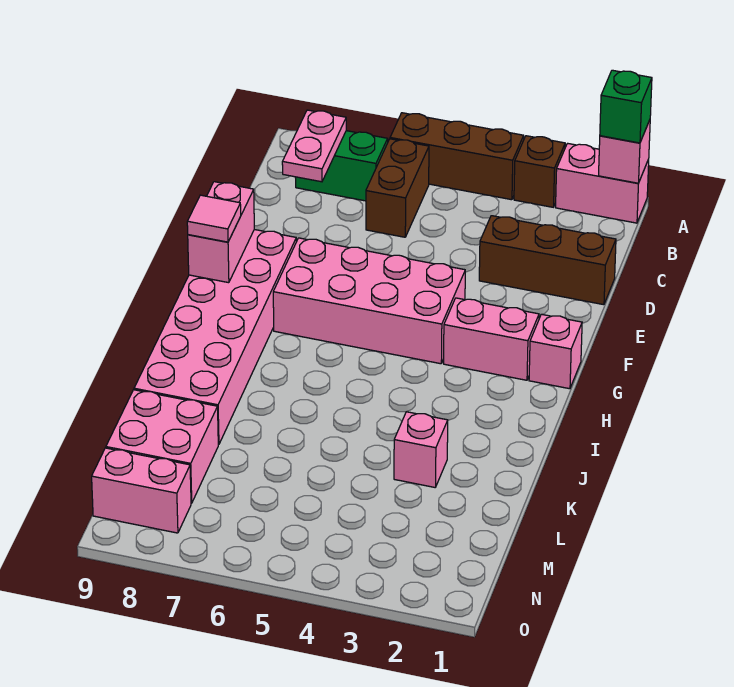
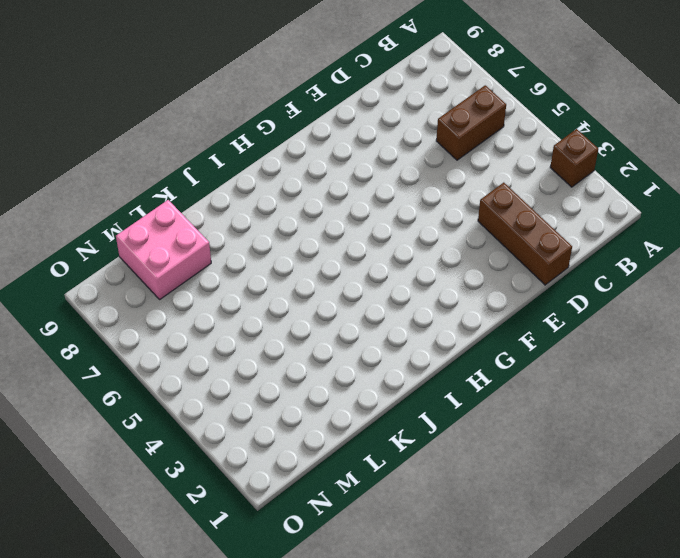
none -> pink brick A1:A2 level 1
none -> brown brick A4:A6 level 1
none -> green brick B7:B8 level 1

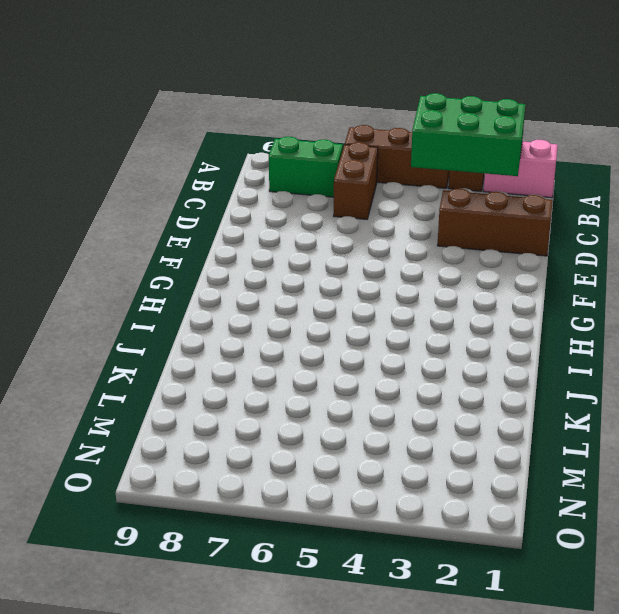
green brick A2:B4 level 2 -> none
none -> pink brick F4:G7 level 1
none -> pink brick F8:K9 level 1
none -> pink brick G1 level 1

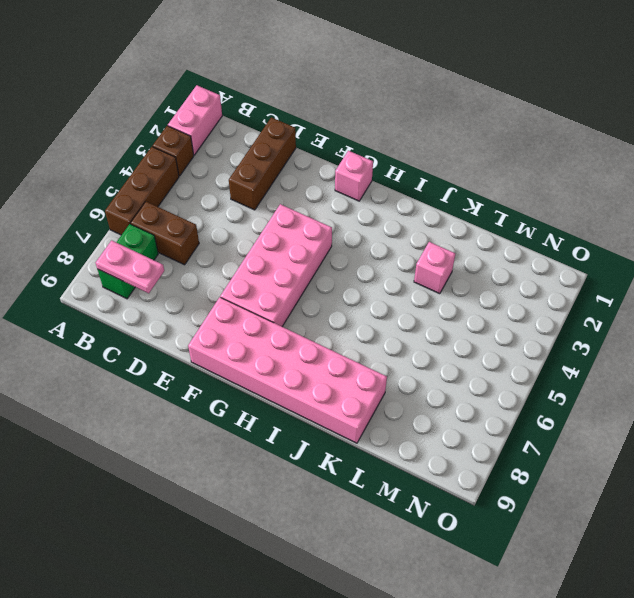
none -> pink brick G2:G3 level 1
none -> pink brick L8:M9 level 1
none -> pink brick N8:N9 level 1

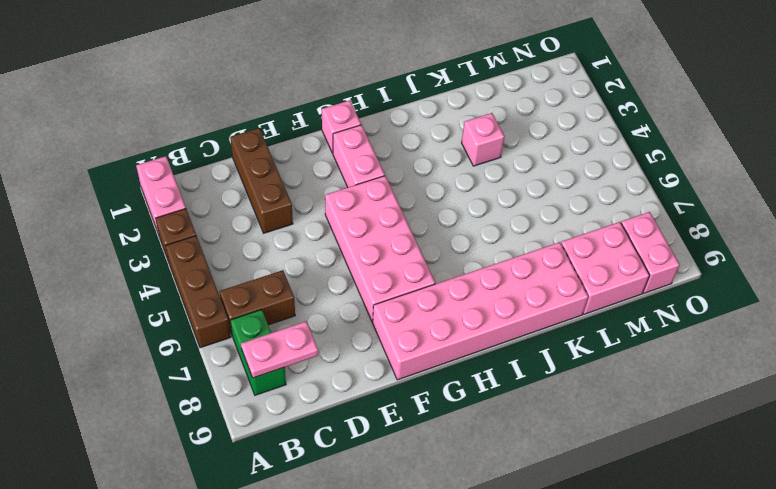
none -> pink brick A1 level 2
none -> pink brick F9:G9 level 2
none -> green brick A1 level 3

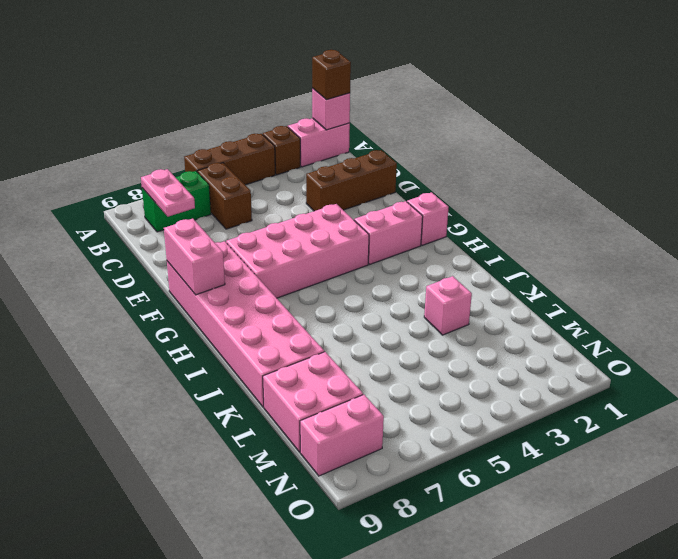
brown brick A1 level 3 -> green brick A1 level 3
none -> pink tile G9 level 3

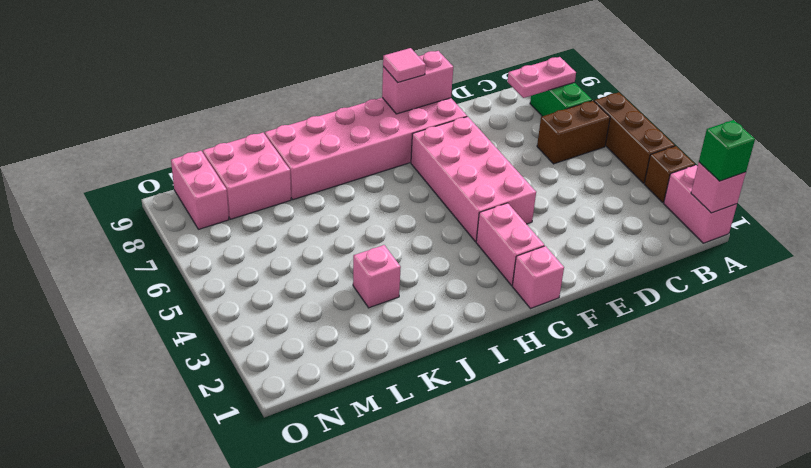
none -> brown brick D1:D3 level 1

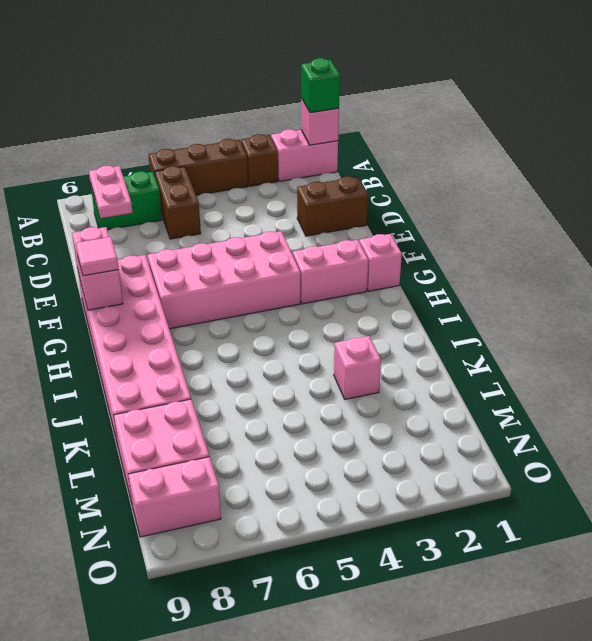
brown brick D1:D2 level 1 -> brown brick D1:D3 level 1

